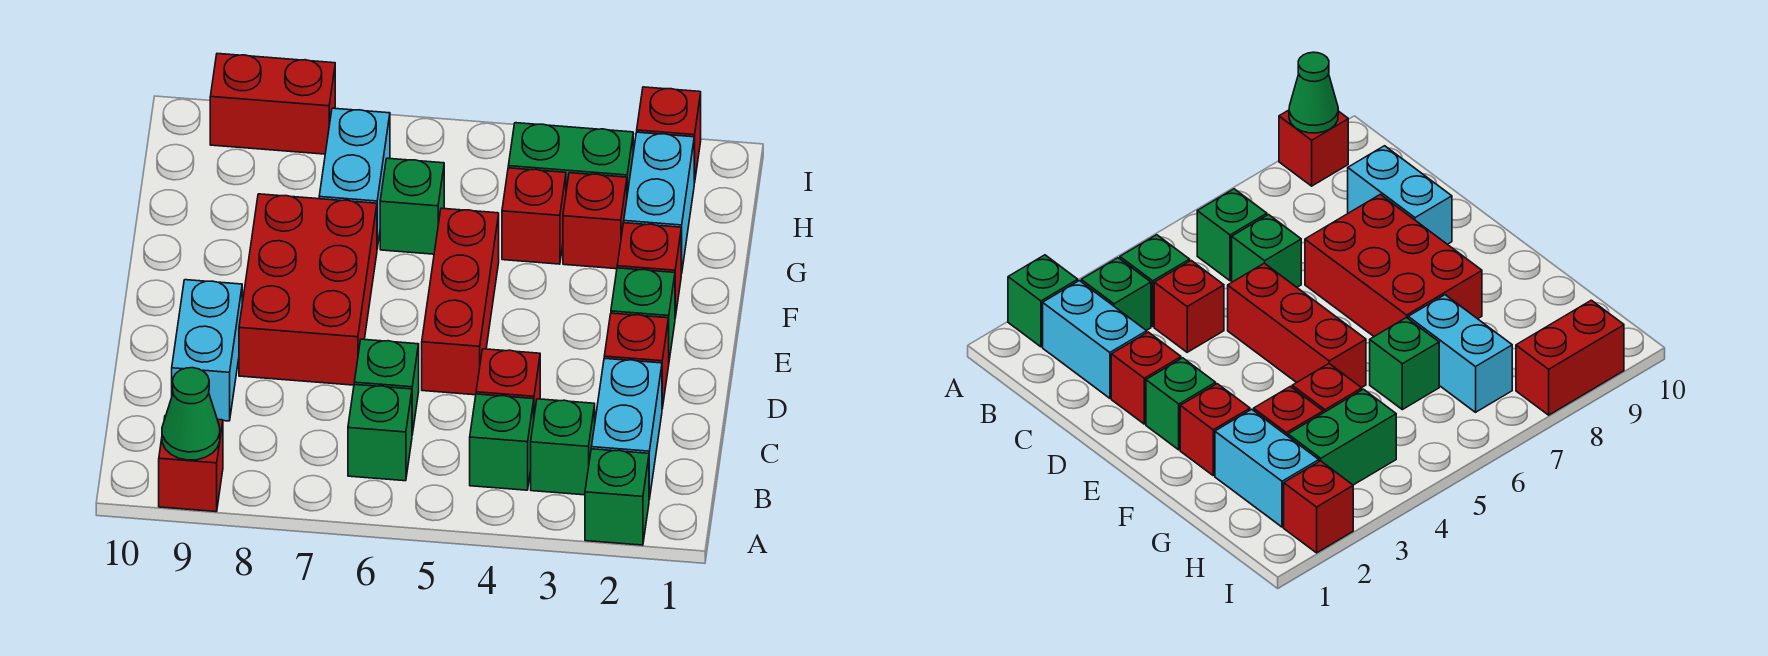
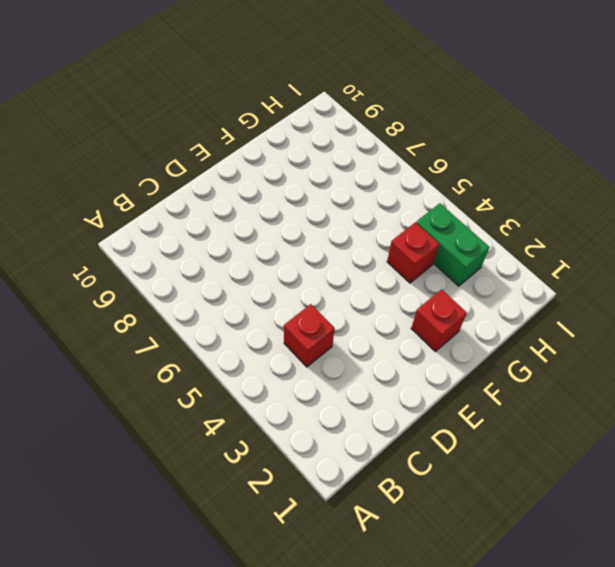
none -> green brick A2 level 1
none -> red brick A9 level 1
none -> cyan brick B2:C2 level 1

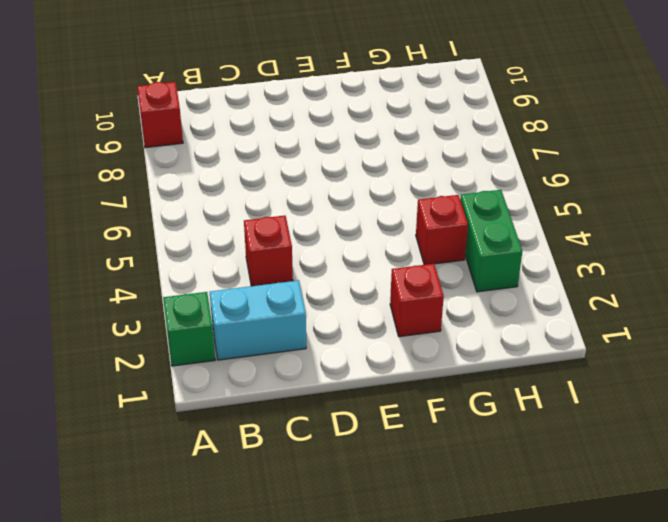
none -> green brick B3 level 1
none -> green brick B4 level 1
none -> green brick B6 level 1

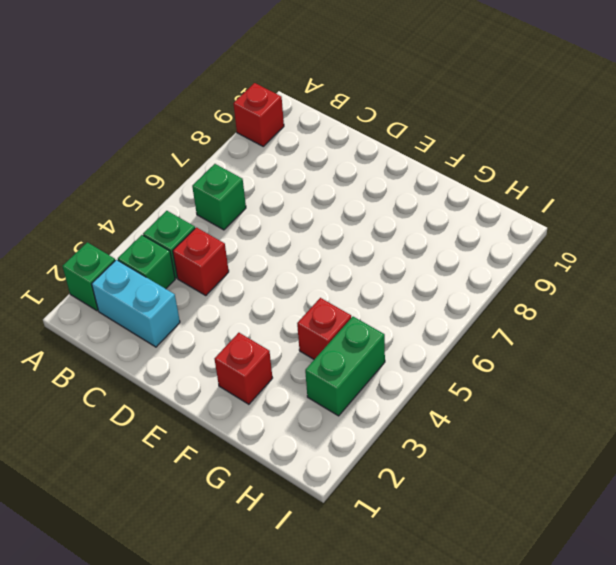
none -> green brick C6 level 1
none -> cyan brick C9:D9 level 1
none -> red brick D2 level 1

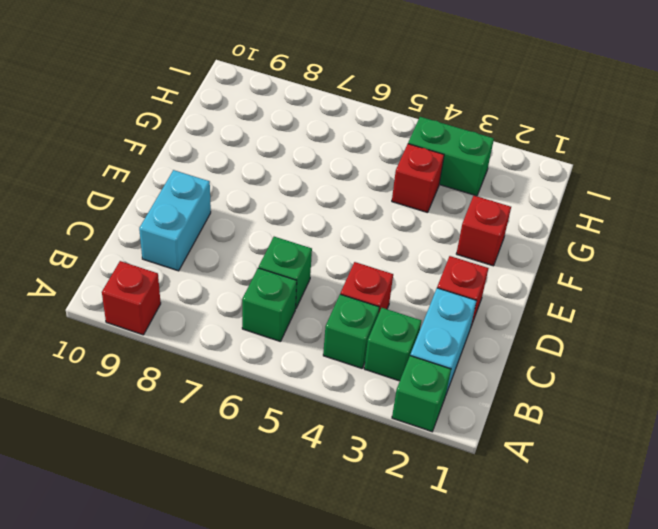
none -> red brick D5:F5 level 1
none -> red brick D7:F8 level 1
none -> green brick E2 level 1

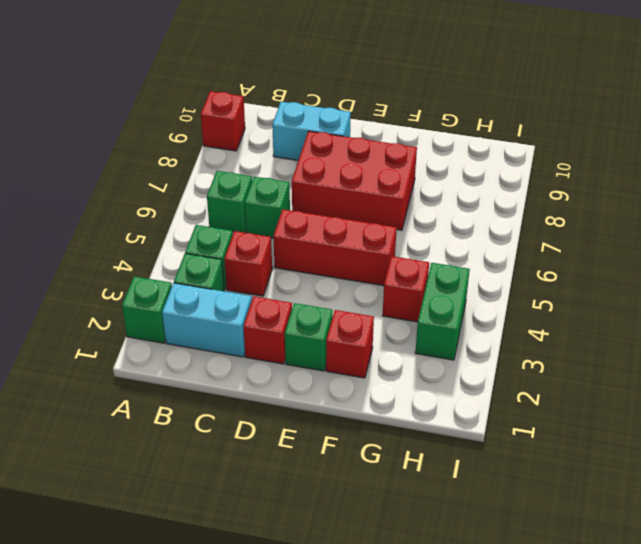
none -> cyan brick G2:H2 level 1
none -> red brick G3 level 1
none -> green brick G6 level 1

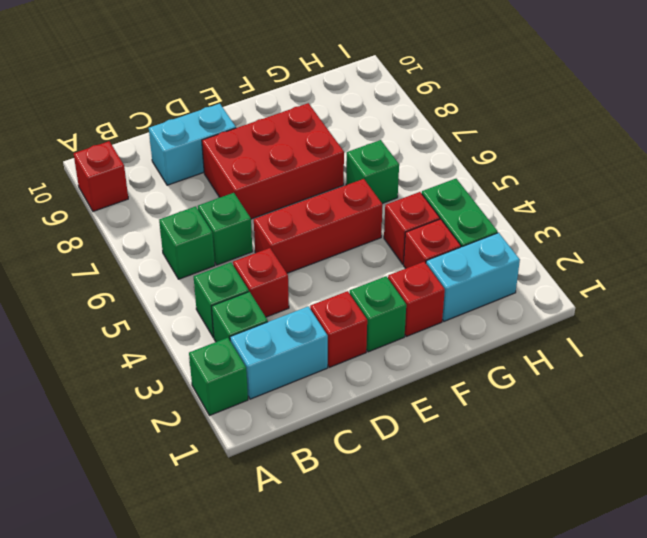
none -> cyan brick G7:H7 level 1
none -> red brick I2 level 1
none -> red brick I8:I9 level 1

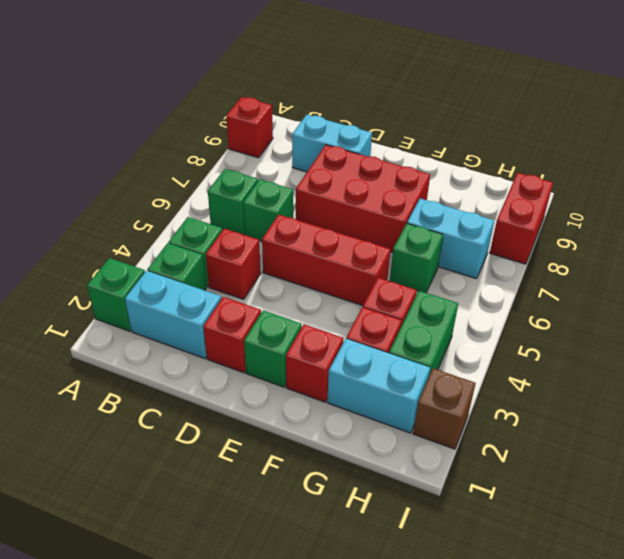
brown brick I2 level 1 -> red brick I2 level 1
none -> green cone A9 level 2

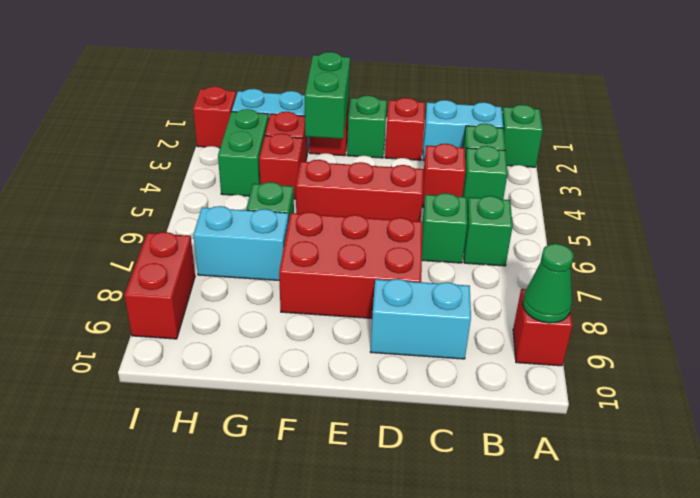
green brick F2:F3 level 2 -> none

